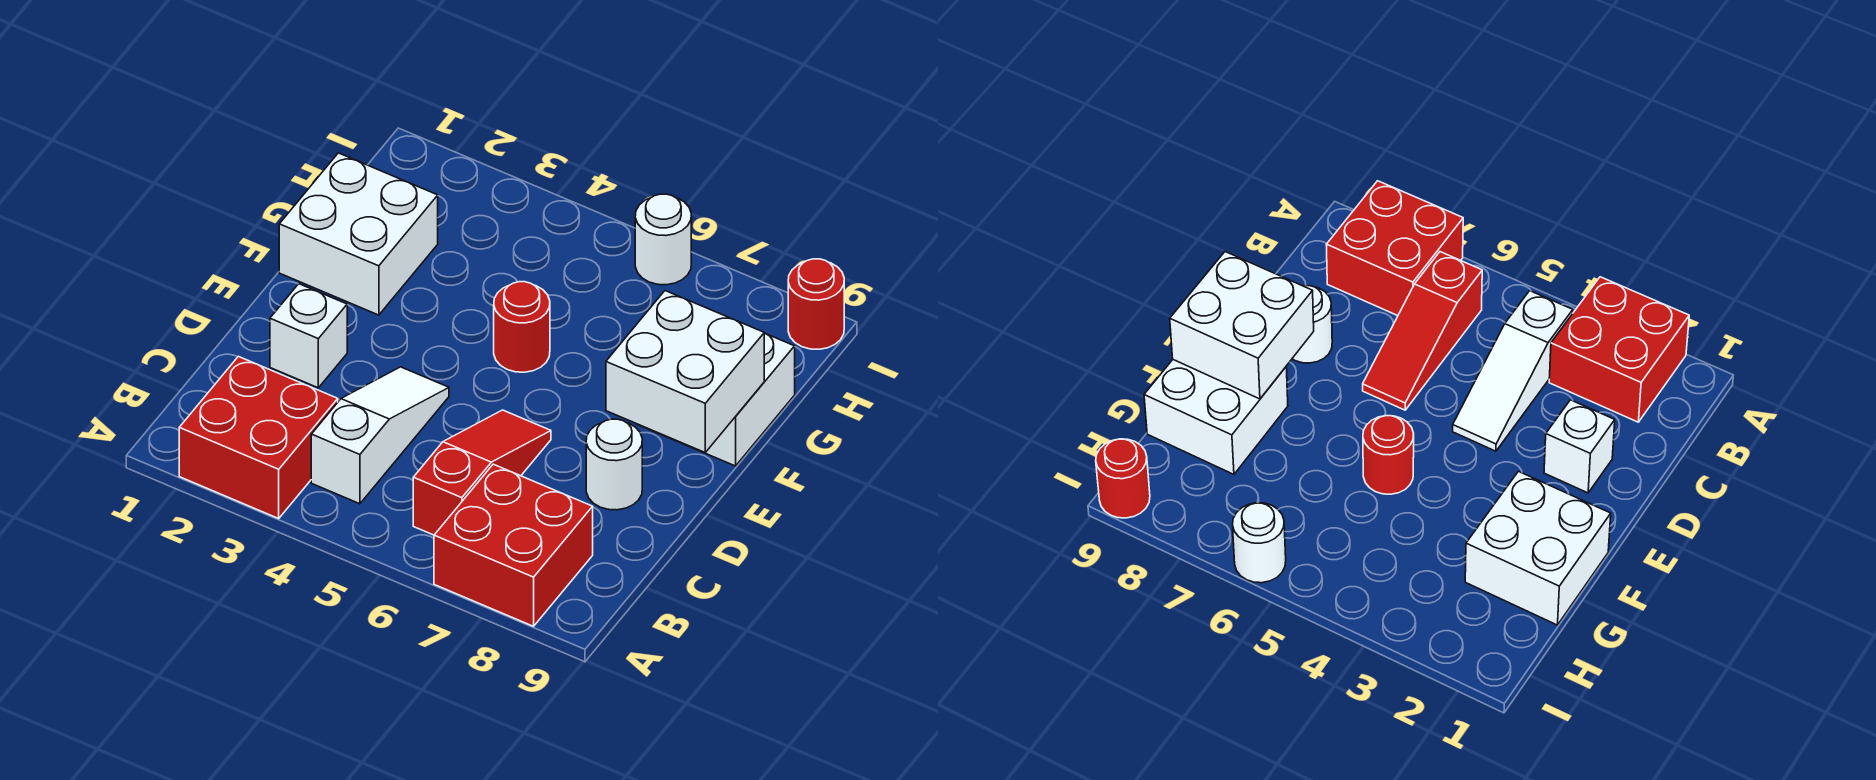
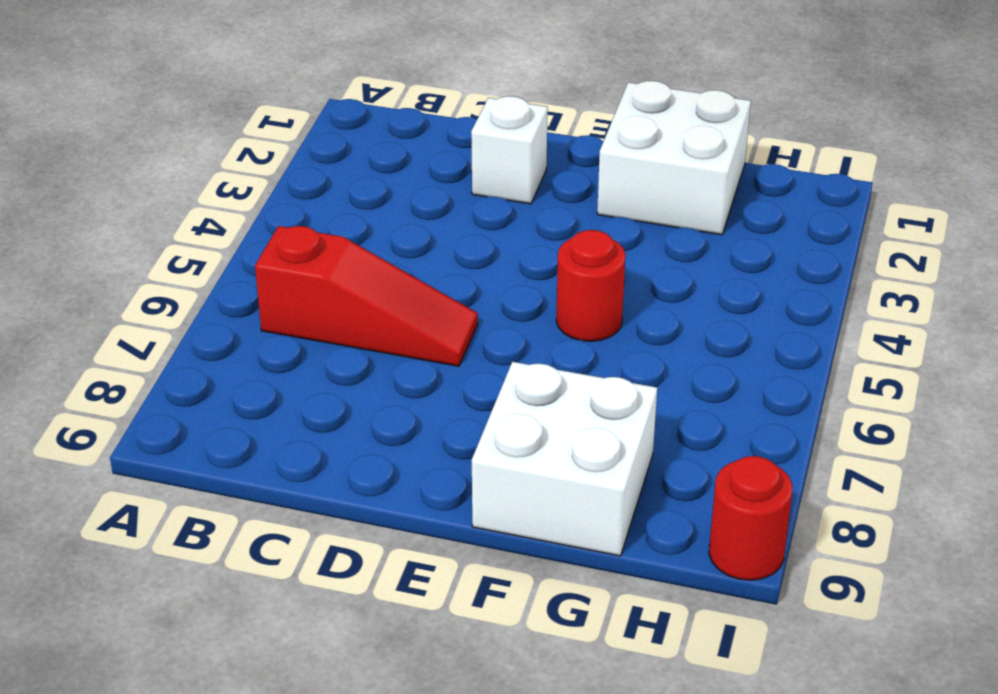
none -> red brick A2:B3 level 1
none -> red brick A7:B8 level 1
none -> white slope B4:D4 level 1 top B

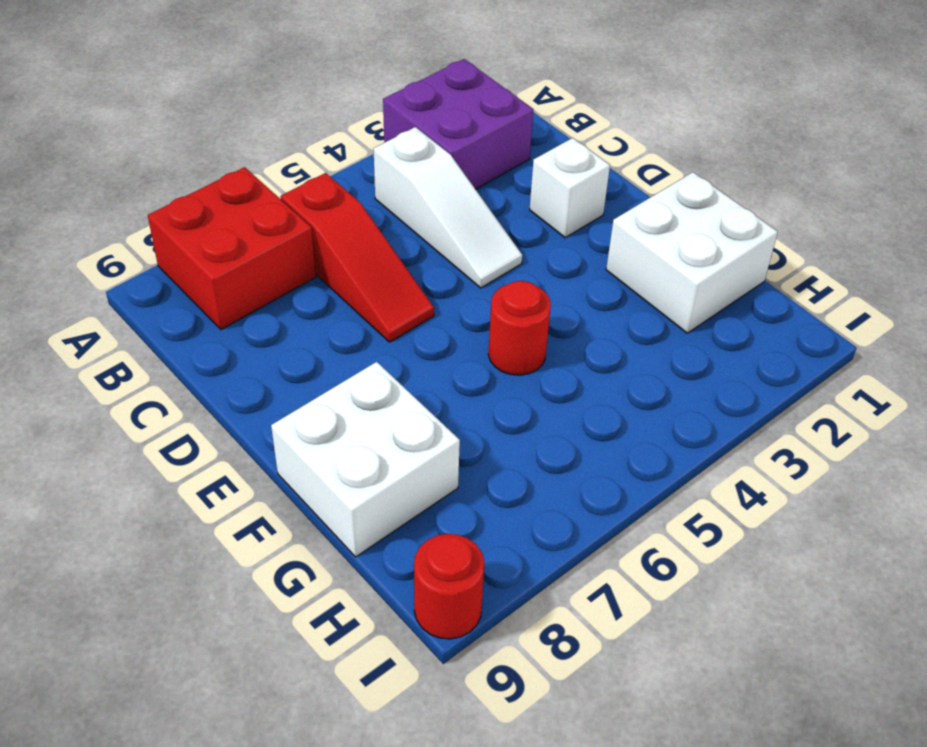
purple brick A2:B3 level 1 -> red brick A2:B3 level 1
none -> white round brick D8 level 1
none -> white round brick I6 level 1
none -> white brick E8:F9 level 2

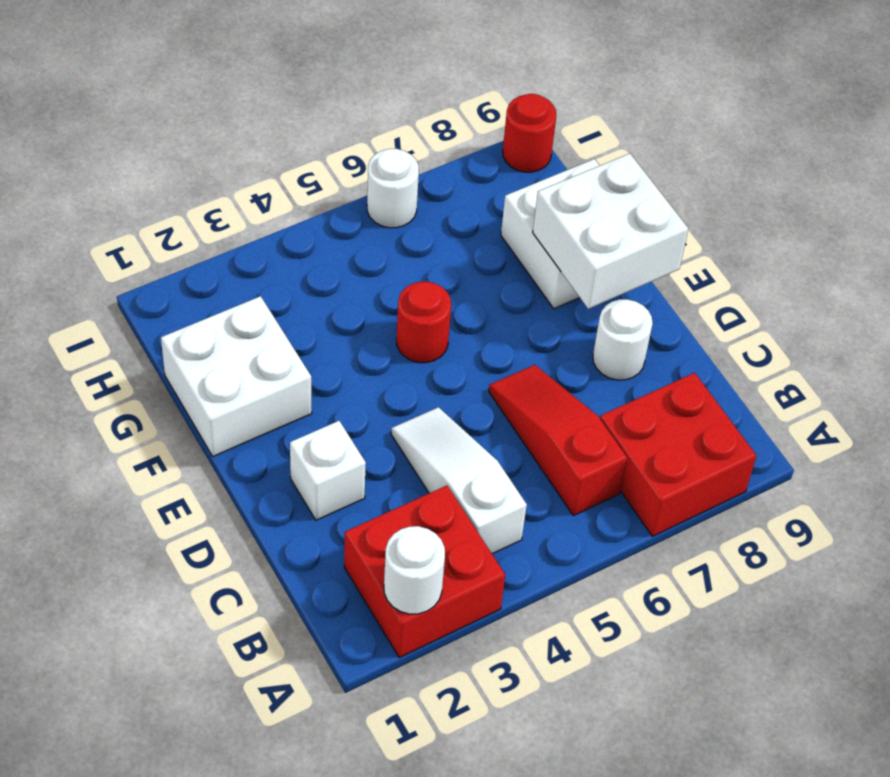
white round brick A2 level 2 -> none

